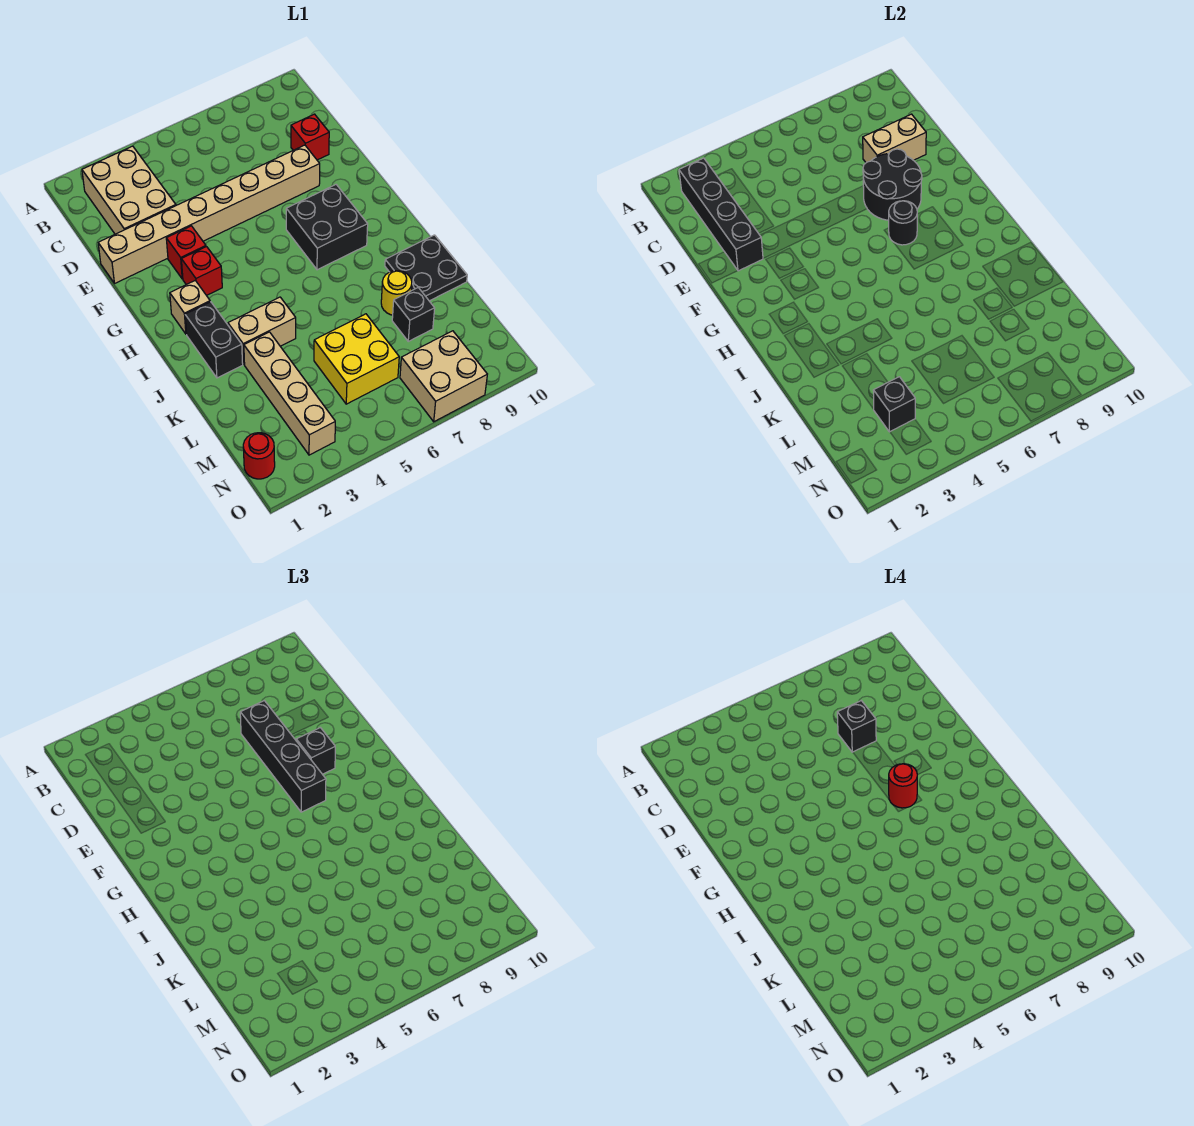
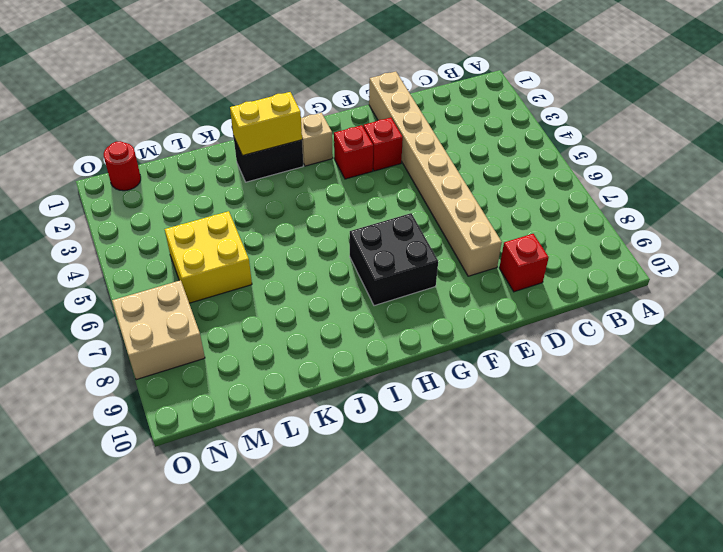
yellow brick I2:J2 level 2 -> none
none -> tan brick B2:D3 level 1
none -> tan brick J3:J4 level 1
none -> black plate J9:K10 level 1

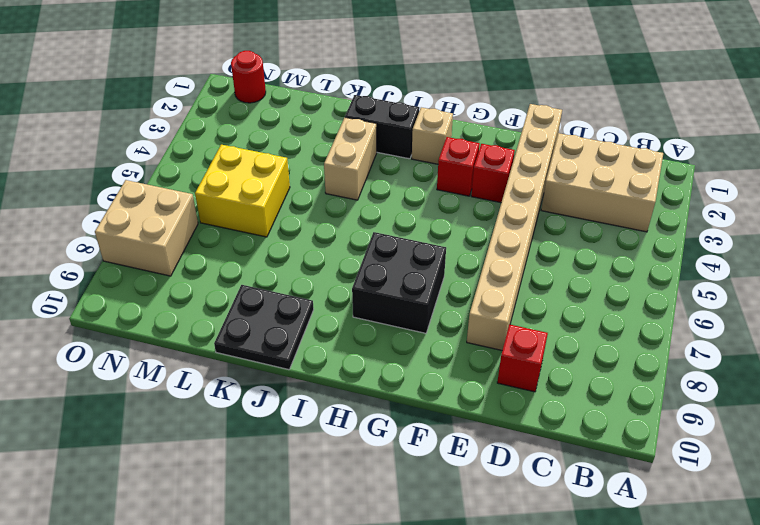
none -> tan brick K3:N3 level 1
none -> yellow round brick K8 level 1
none -> black brick L8 level 1

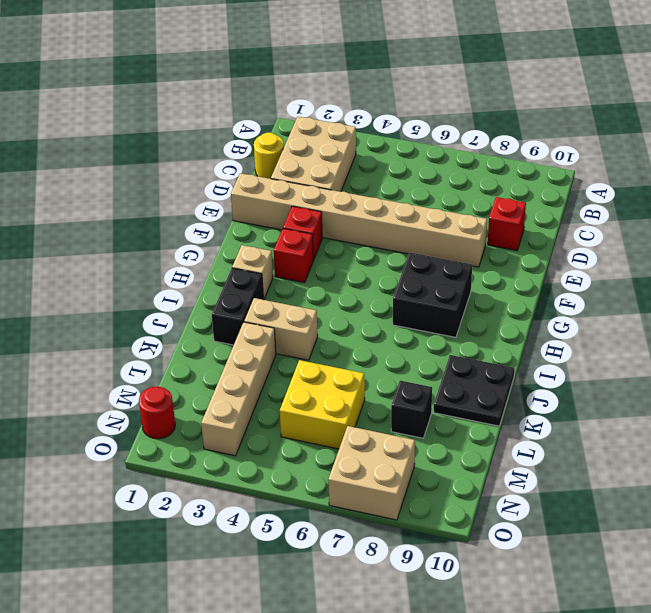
yellow round brick C1 level 1 -> yellow round brick K8 level 1
none -> black brick B2:E2 level 2
none -> tan brick D8:D9 level 2
none -> black round brick E7:F8 level 2

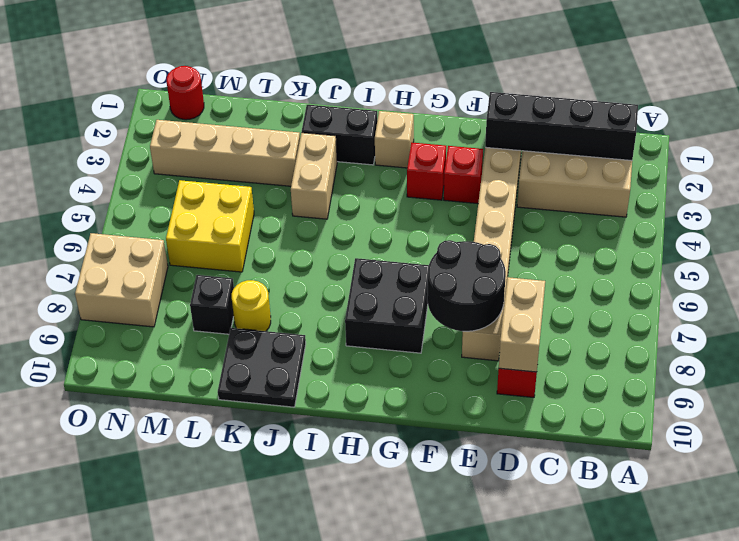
none -> black round brick G7 level 2
none -> black brick M3 level 2
none -> black brick D7:G7 level 3

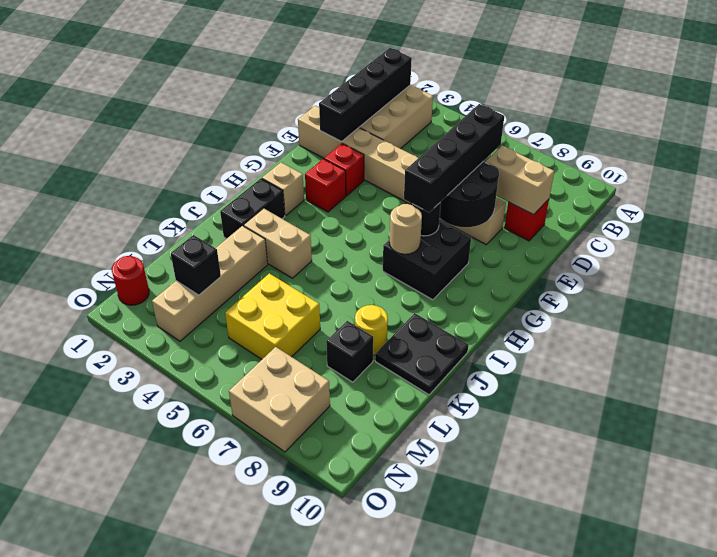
tan round brick H7 level 2 -> none
none -> black brick F8 level 3
none -> black brick D7 level 4
none -> red round brick G7 level 4

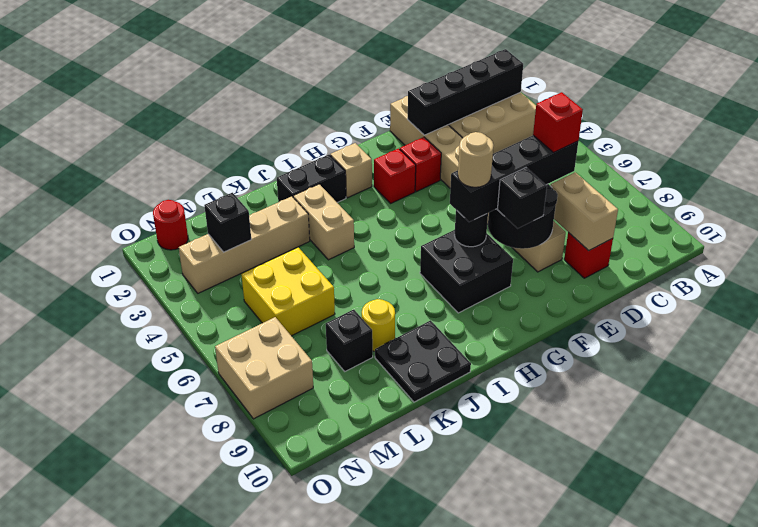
red brick D7 level 4 -> black brick D7 level 4
tan round brick G7 level 4 -> red round brick G7 level 4

